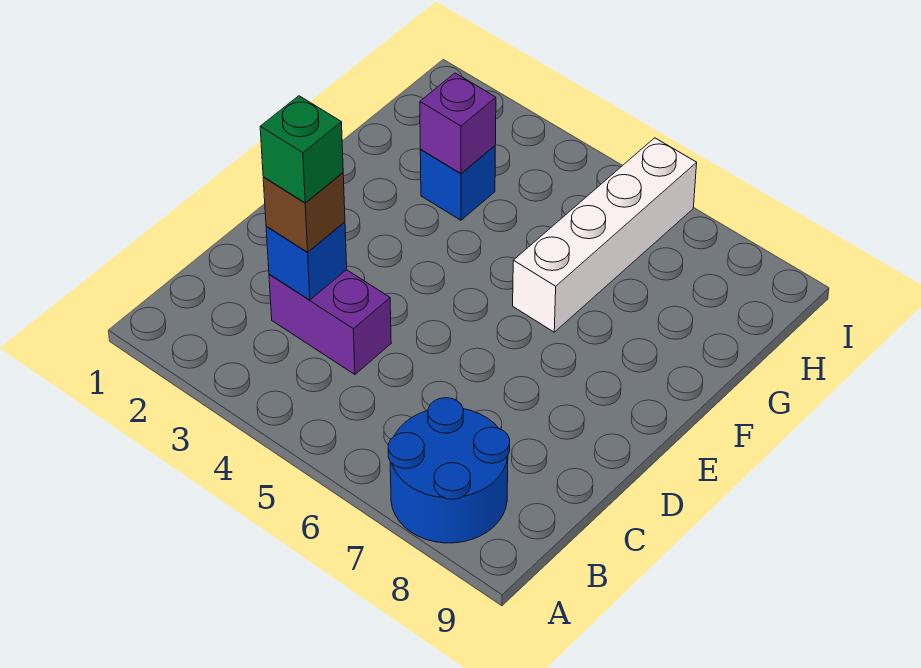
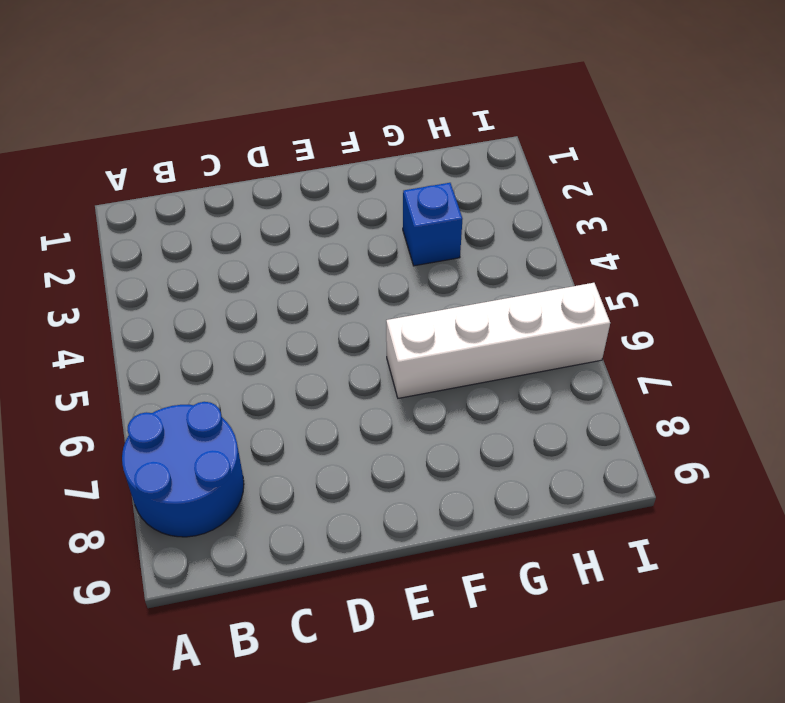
none -> purple brick C3:C4 level 1
none -> blue brick C3 level 2

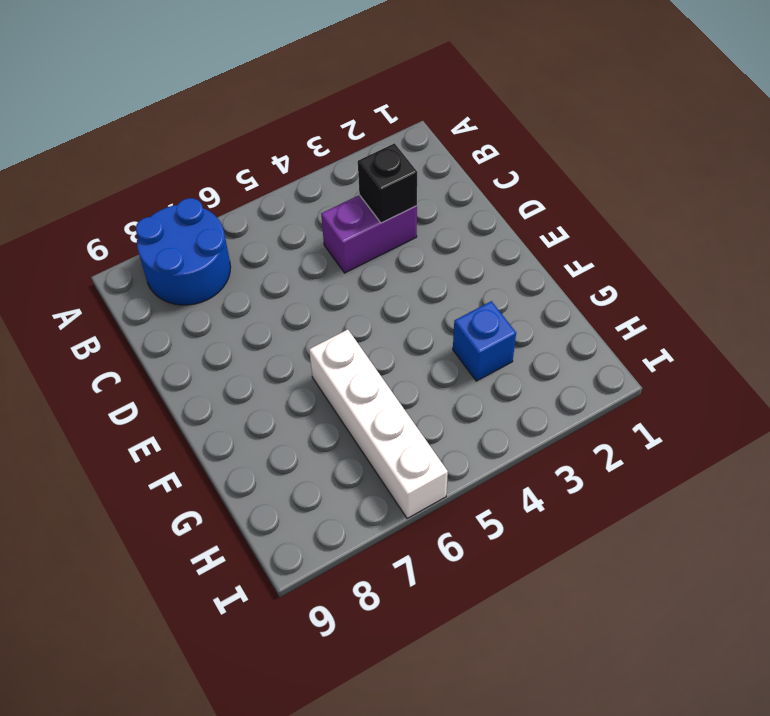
black brick C3 level 2 -> blue brick C3 level 2
none -> purple brick G3 level 2
none -> brown brick C3 level 3

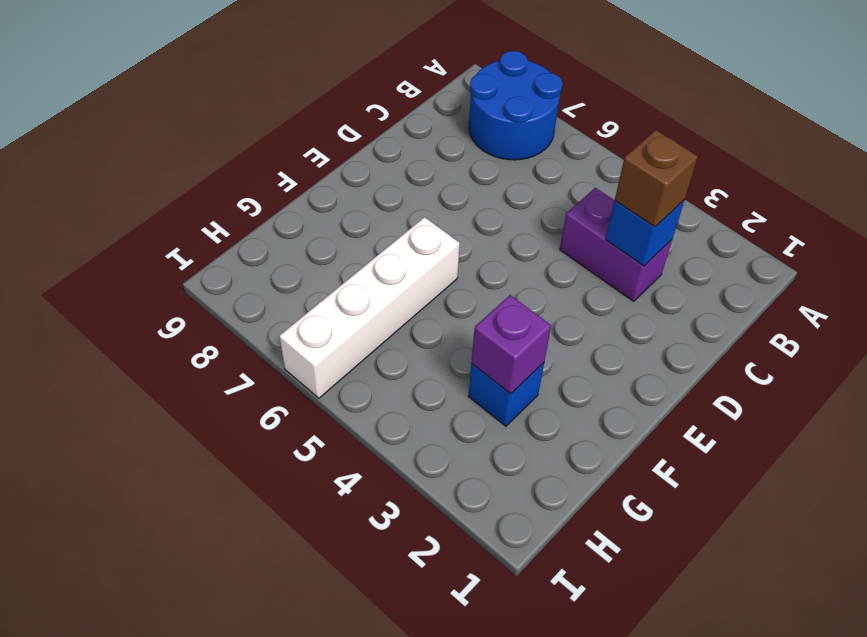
none -> green brick C3 level 4

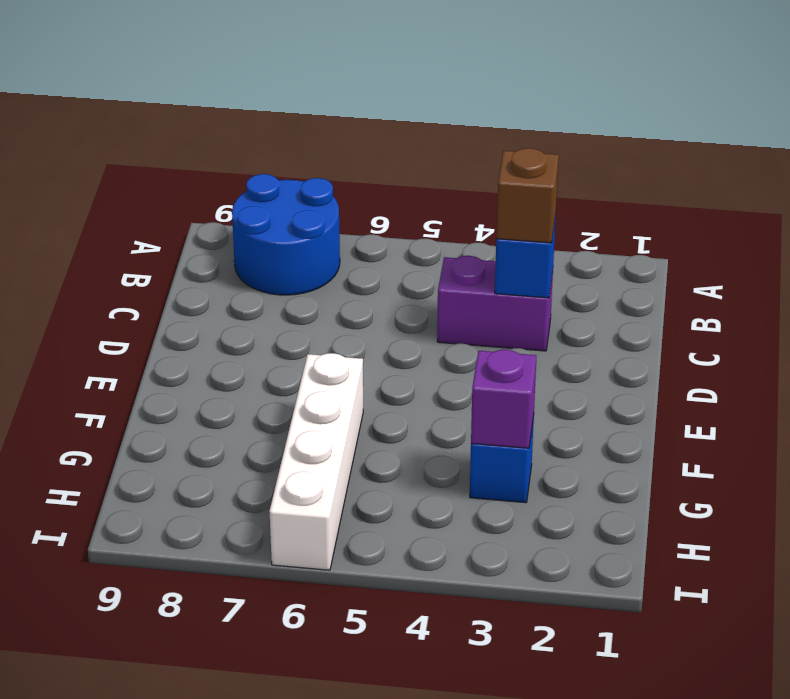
none -> green brick C3 level 4

